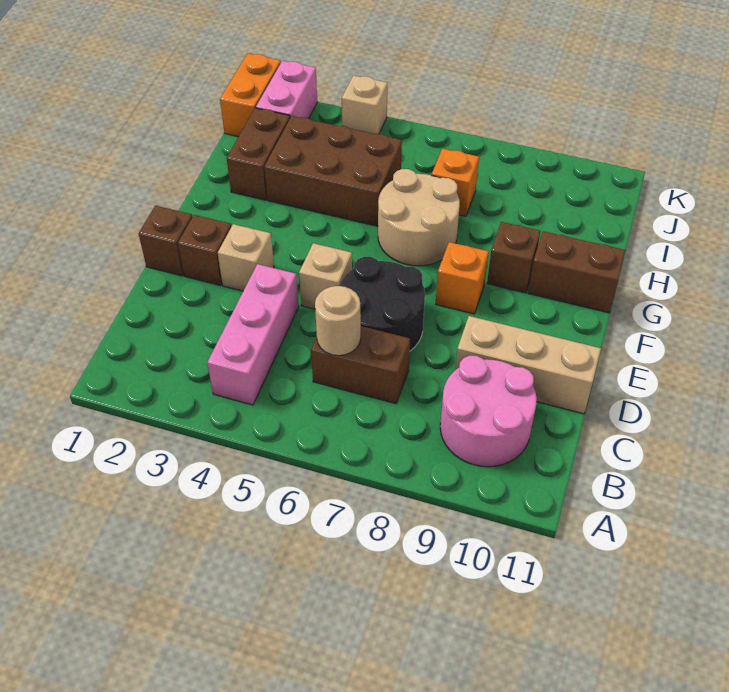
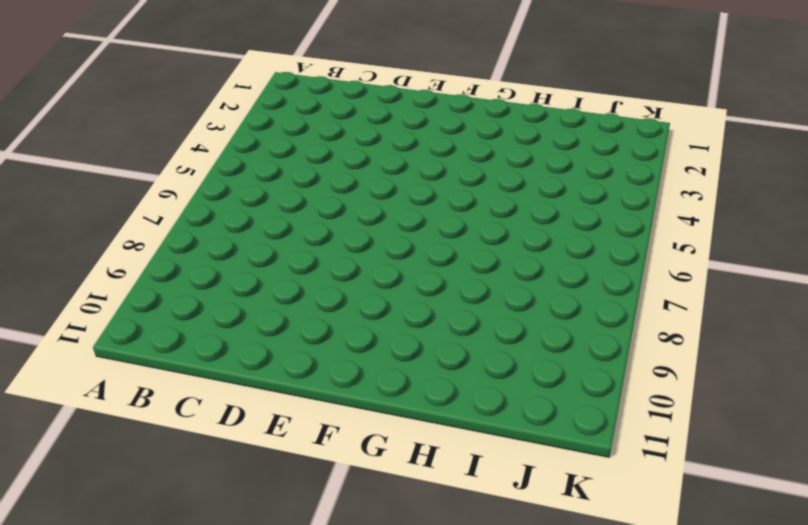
none -> pink brick B4:D4 level 1
none -> pink round brick B9:C10 level 1
none -> brown brick C6:C7 level 1

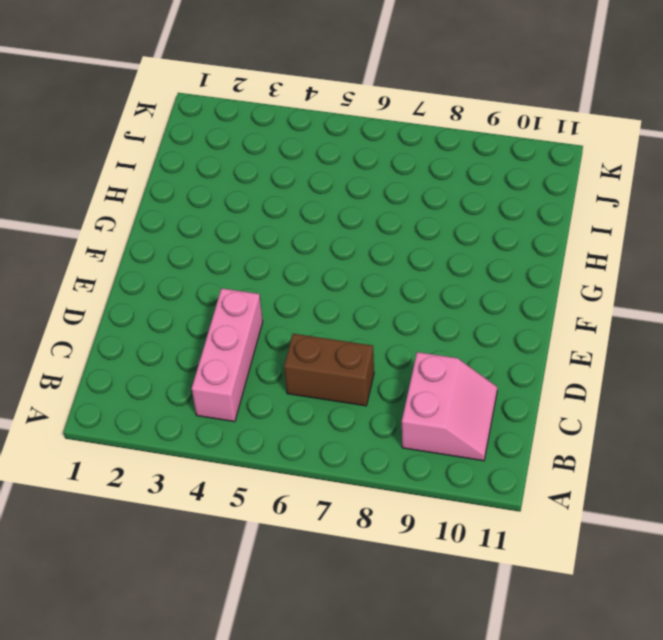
pink slope B9:C10 level 1 top 9 -> pink round brick B9:C10 level 1
none -> black round brick D6:E7 level 1
none -> tan brick D9:D11 level 1
none -> brown brick E1 level 1

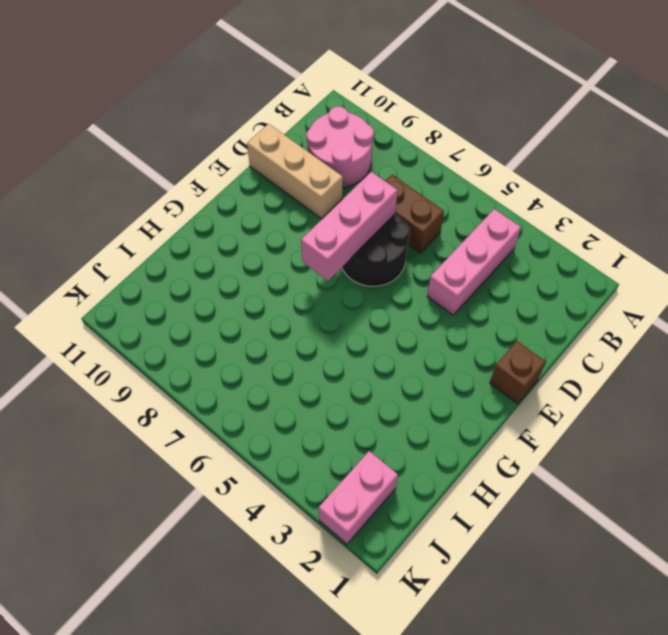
pink brick D7:F7 level 2 -> none
none -> brown brick E2 level 1
none -> tan brick E3 level 1
none -> tan brick E5 level 1

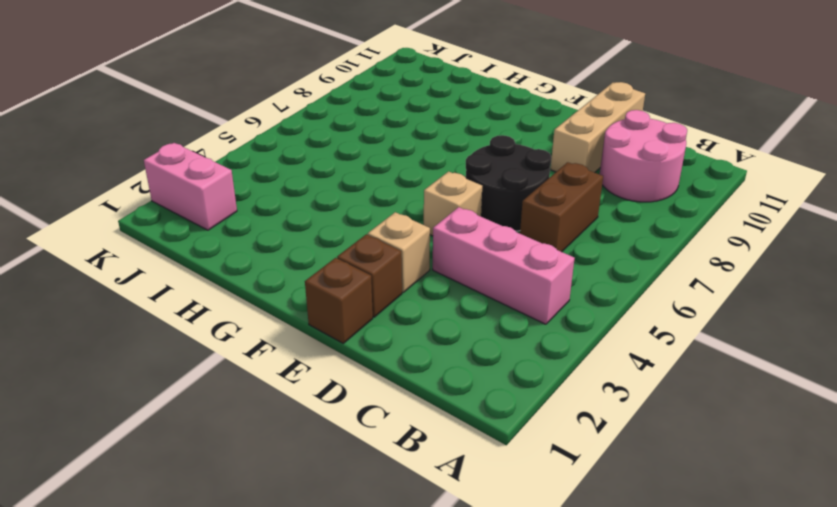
none -> orange brick F8 level 1
none -> tan round brick G6:H7 level 1
none -> brown brick G9 level 1

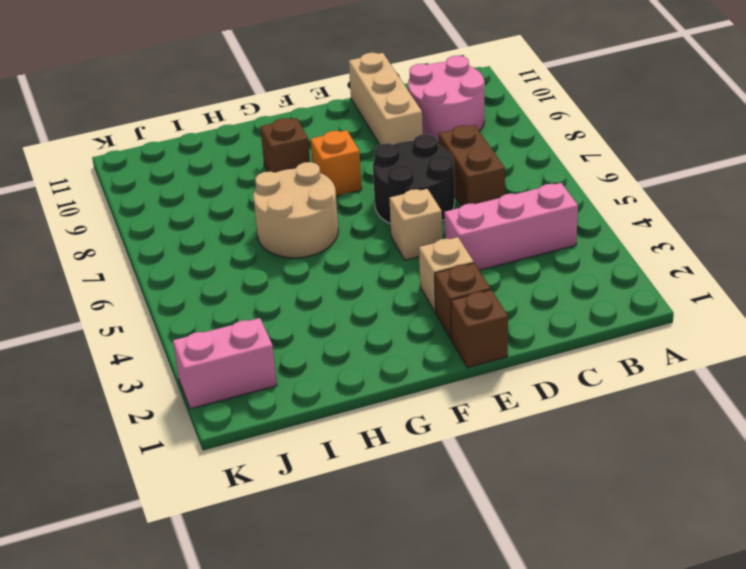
none -> brown brick G10:G11 level 1
none -> brown brick H2:I2 level 1
none -> brown brick H3:I5 level 1

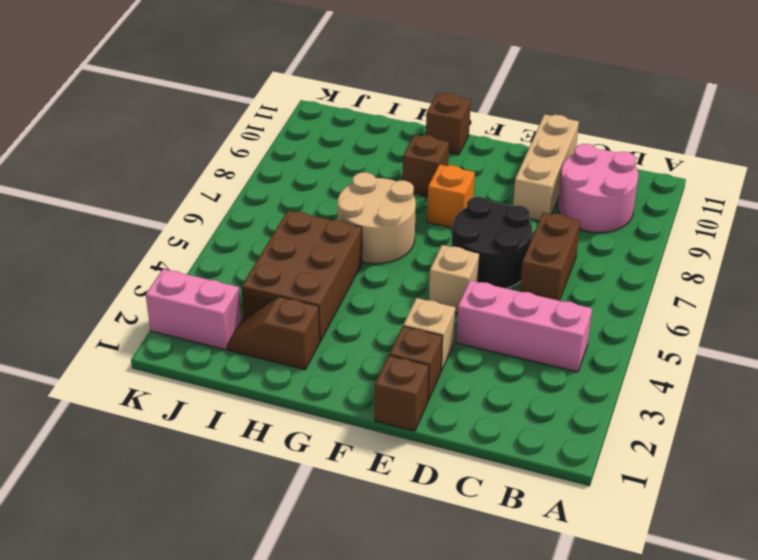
brown brick G11 level 1 -> brown brick G10:G11 level 1
brown slope H2:I2 level 1 top H -> brown brick H2:I2 level 1
none -> orange brick I7 level 1
none -> orange brick J1:K1 level 1
none -> tan brick K4 level 1

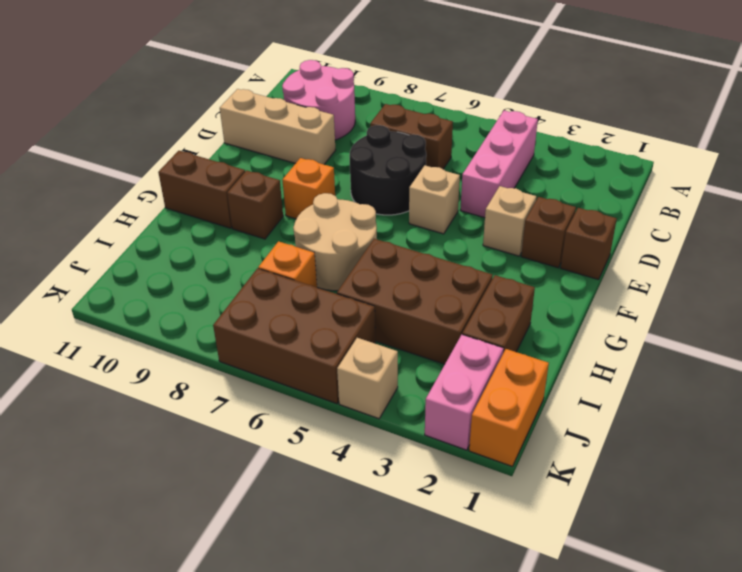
brown brick J5:K7 level 1 -> none
none -> tan round brick C6 level 2

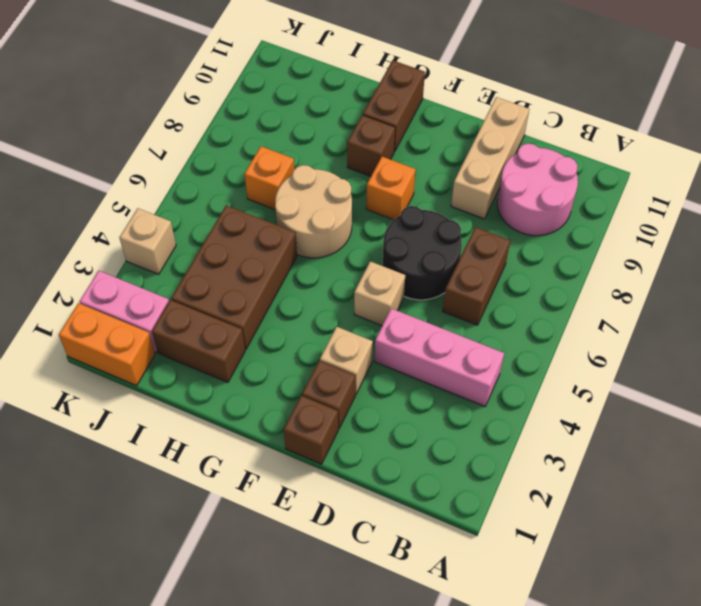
none -> tan round brick C6 level 2

